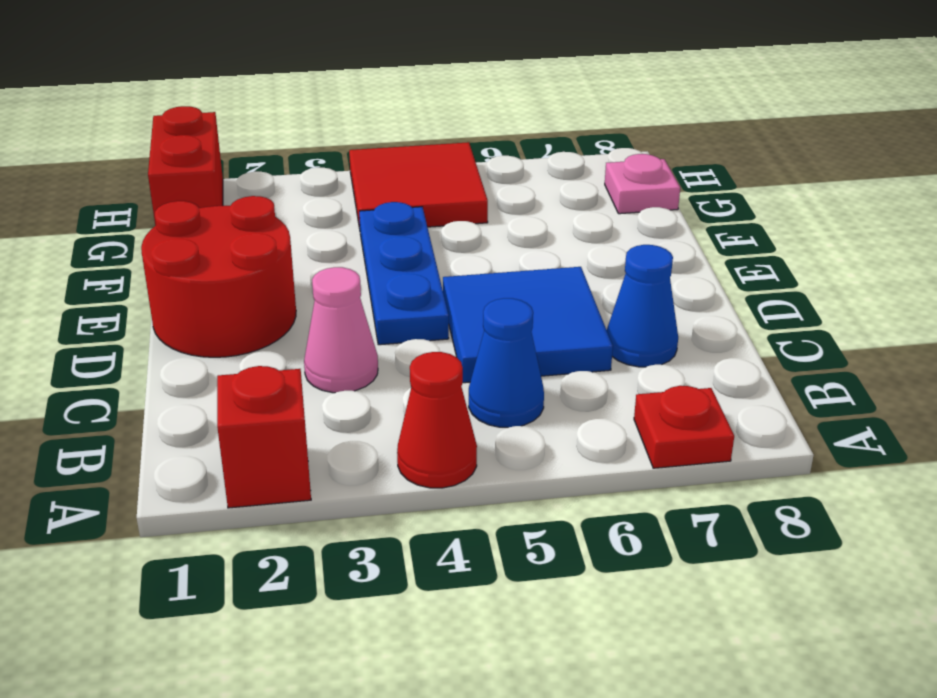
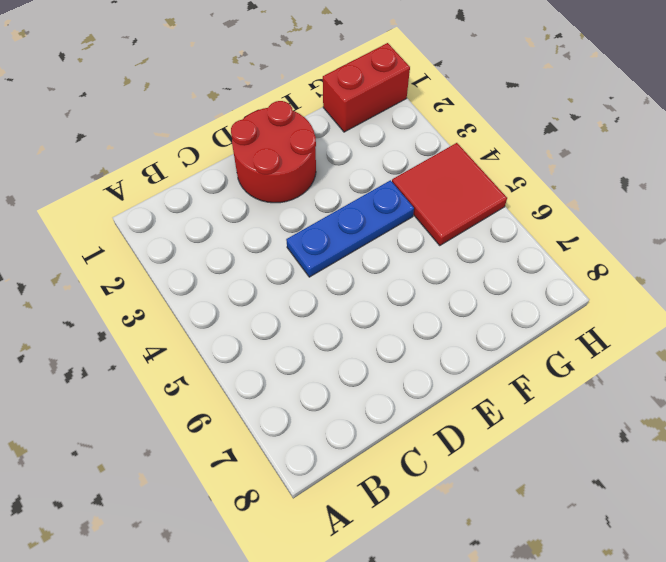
none -> red brick A2 level 1
none -> red cone A4 level 1
none -> red plate A7 level 1

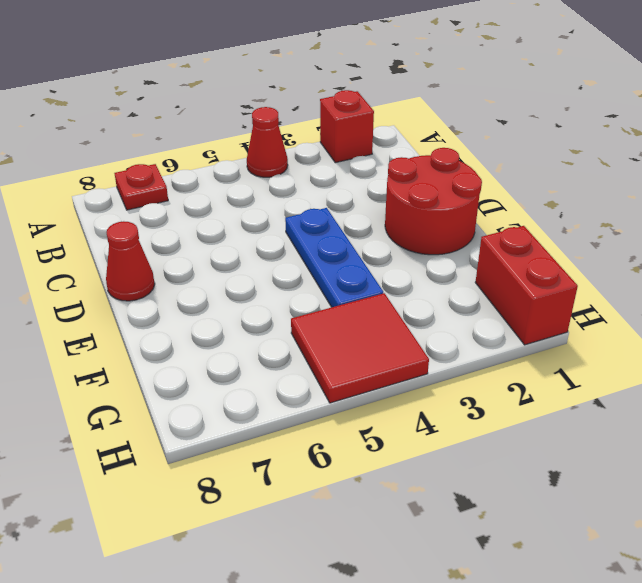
red cone D8 level 1 -> none
none -> blue cone B5 level 1
none -> pink cone C3 level 1
none -> blue tile C5:D6 level 1

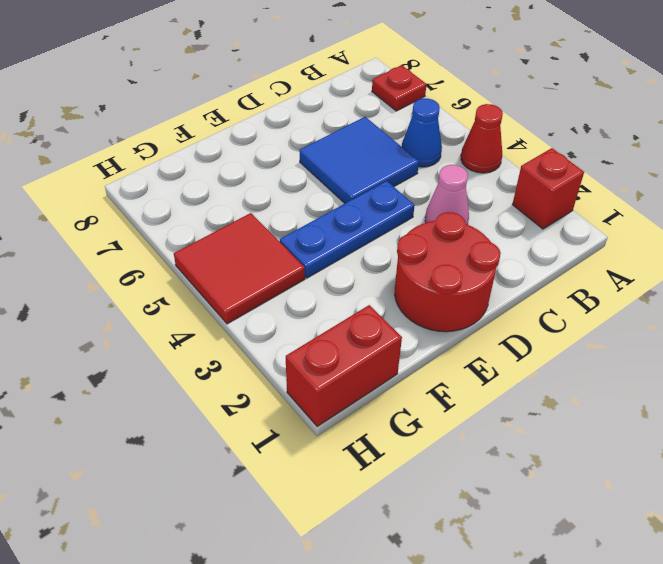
none -> blue cone C7 level 1
none -> pink plate G8 level 1

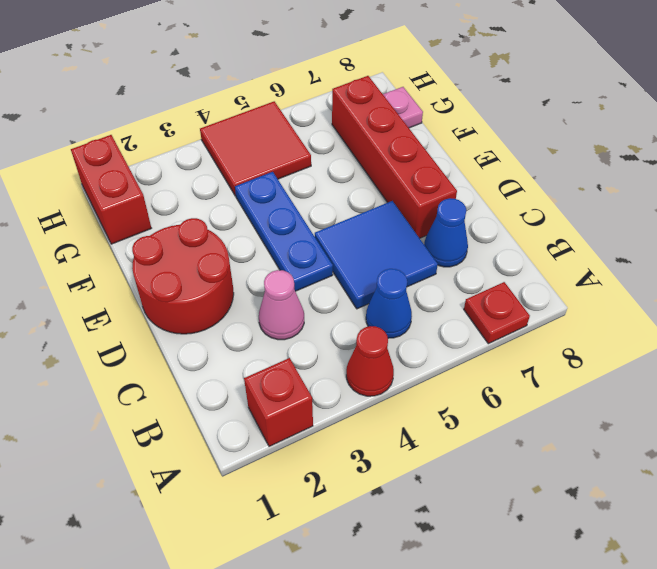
red brick D7:G7 level 1 -> none

